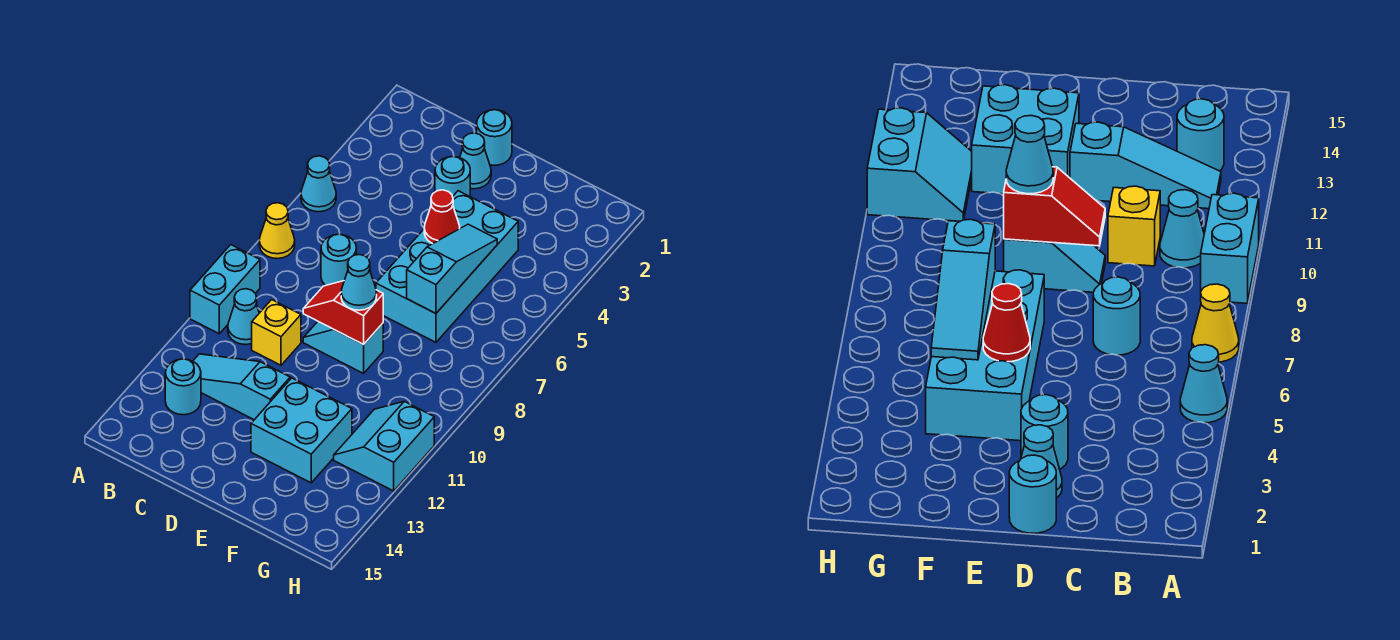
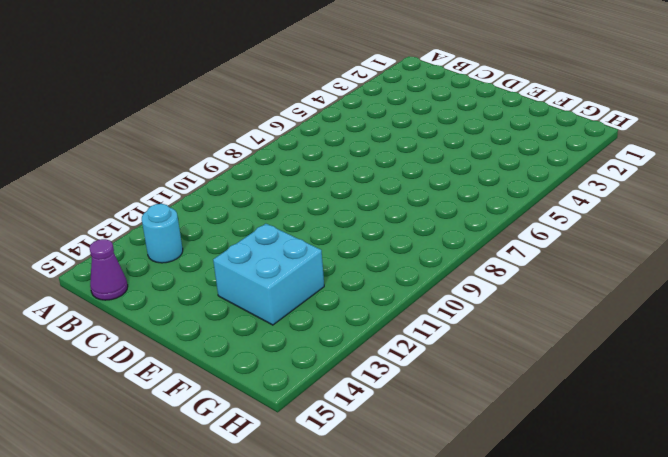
purple cone B15 level 1 -> none
none -> cyan cone A5 level 1
none -> yellow cone A7 level 1
none -> cyan brick A9:A10 level 1

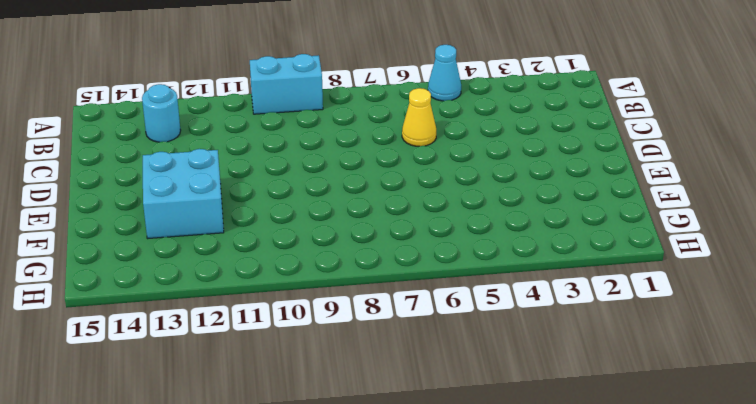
yellow cone C6 level 1 -> yellow cone A7 level 1
none -> cyan cone B10 level 1
none -> cyan slope B12:D12 level 1 top D
none -> cyan round brick C7 level 1

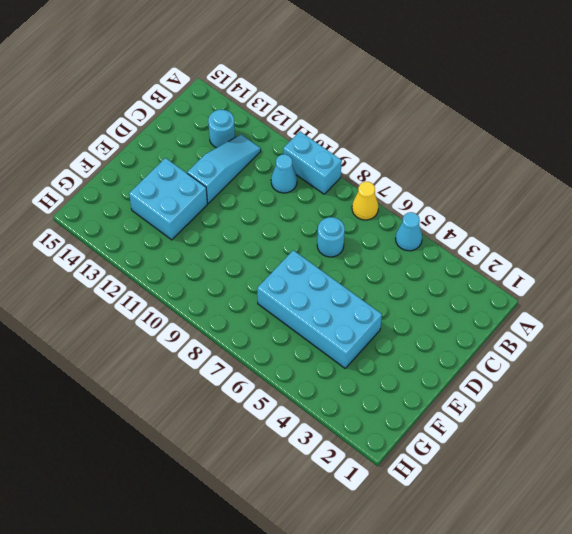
none -> yellow brick C10 level 1
none -> cyan round brick D1 level 1
none -> cyan cone D2 level 1

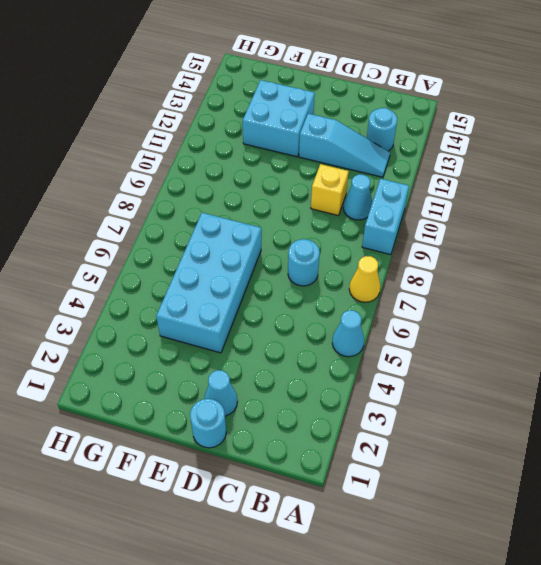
none -> cyan round brick D3 level 1
none -> cyan slope D9:E9 level 1 top E
none -> cyan slope G11:H12 level 1 top H

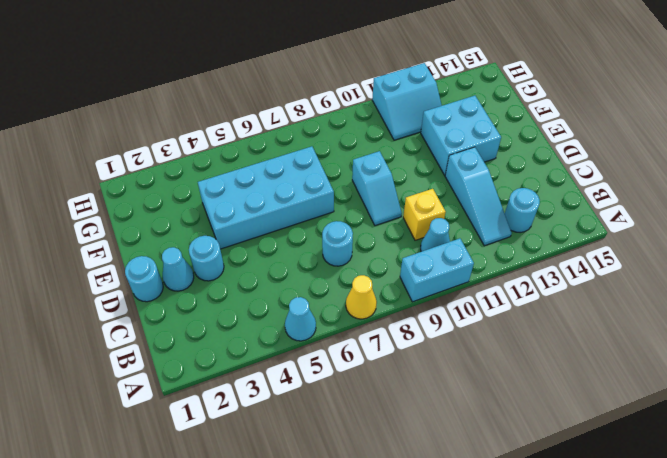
none -> red slope D9:E9 level 2 top E
none -> red cone E5 level 2
none -> cyan slope F5:F7 level 2 top 7

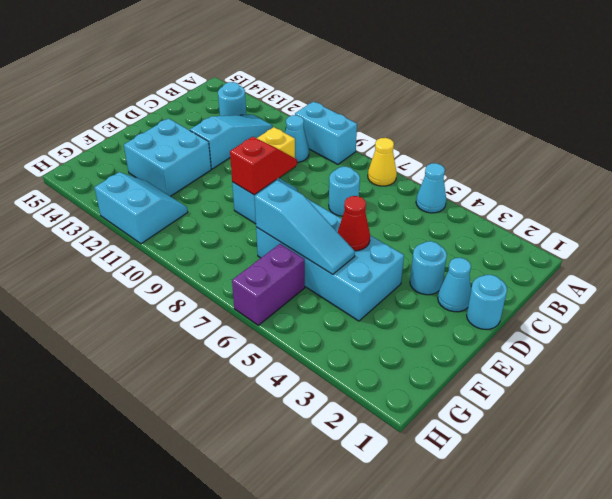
purple brick G6:H6 level 1 -> none
none -> cyan cone E9 level 3

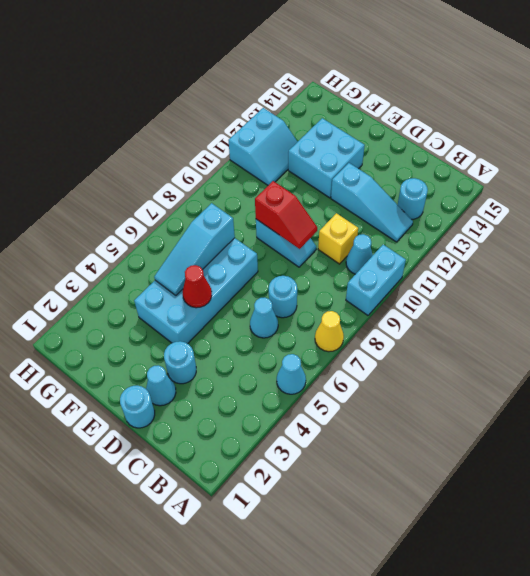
cyan cone C6 level 1 -> cyan cone E9 level 3

